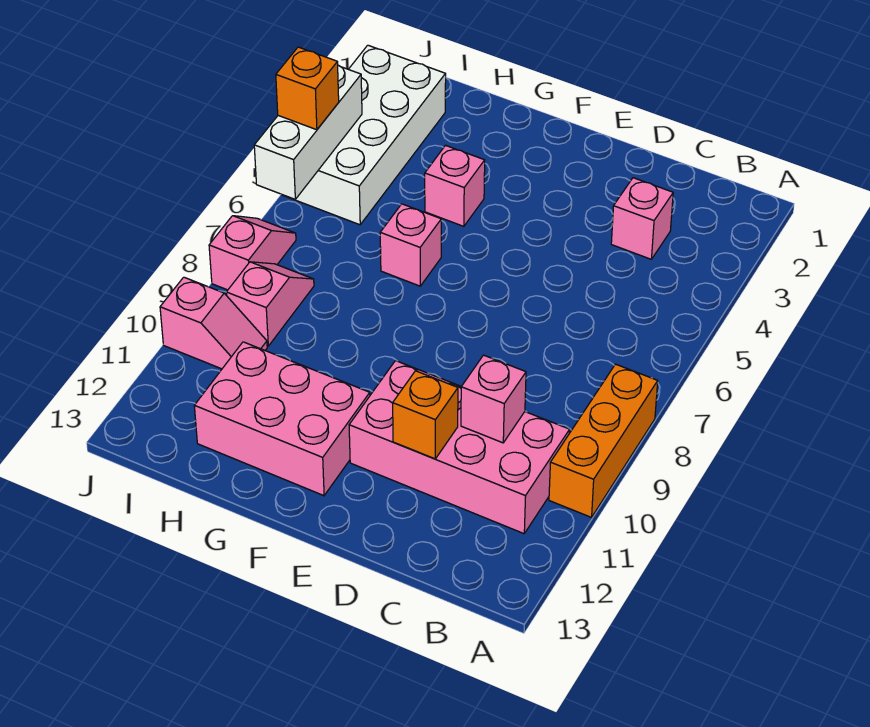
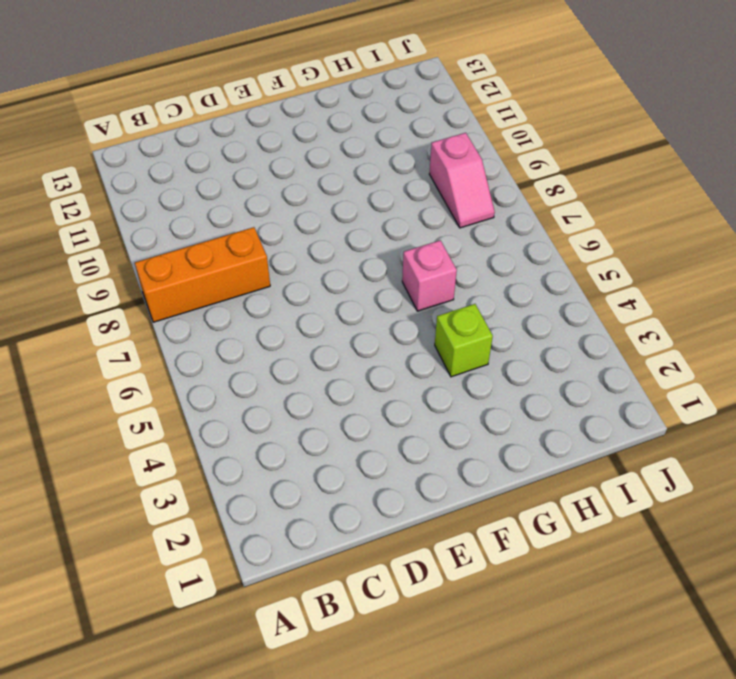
orange brick A8:C8 level 1 -> orange brick A8:A10 level 1
lime brick G4 level 1 -> pink brick G4 level 1
none -> pink brick B10:E11 level 1
none -> pink brick C3 level 1
none -> pink brick F11:H12 level 1

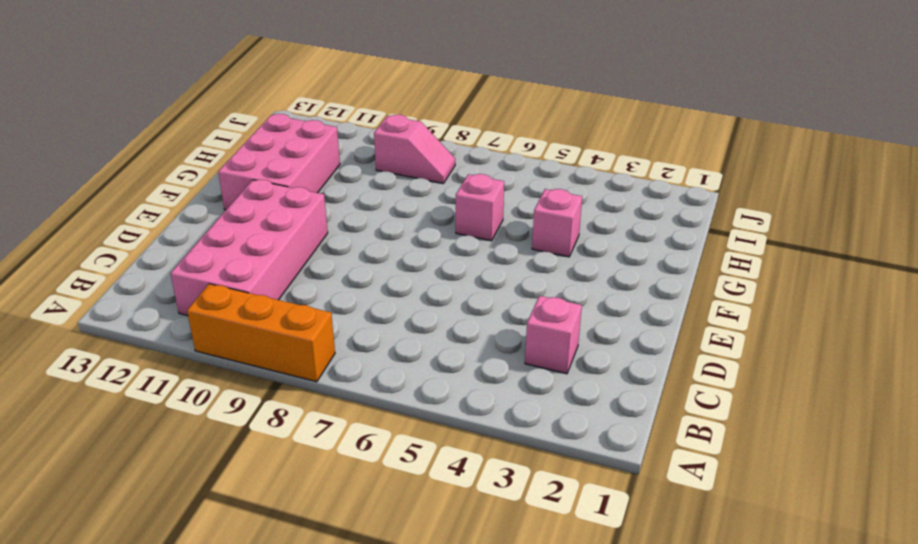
none -> white brick I2:J5 level 1
none -> pink slope I10:J10 level 1 top J
none -> pink slope J7:J8 level 1 top 8

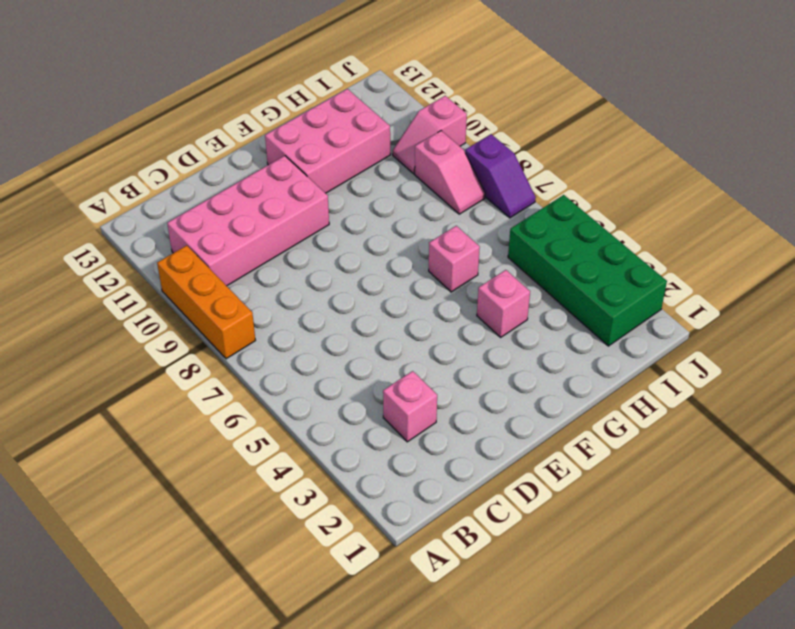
green brick I2:J5 level 1 -> white brick I2:J5 level 1
purple slope J7:J8 level 1 top 8 -> pink slope J7:J8 level 1 top 8
none -> pink brick C10 level 2
none -> orange brick D11 level 2
none -> white brick J4:J6 level 2

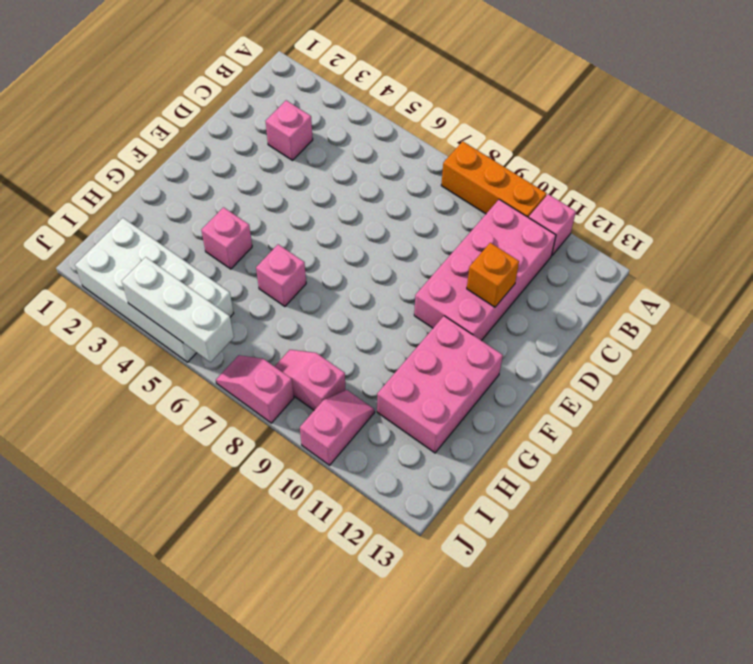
pink brick A11 level 1 -> pink brick C10 level 2
none -> orange brick J5 level 3

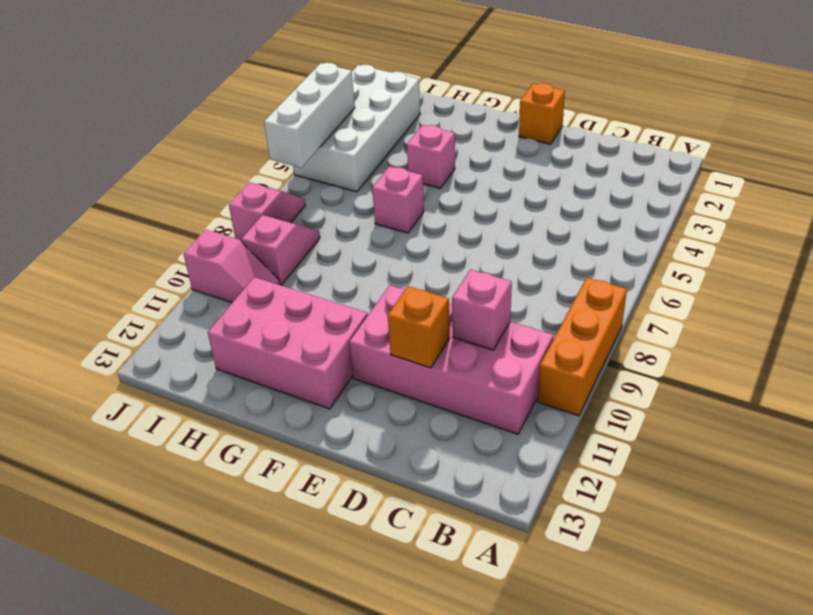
orange brick E1 level 1 -> orange brick J5 level 3
none -> pink brick C3 level 1

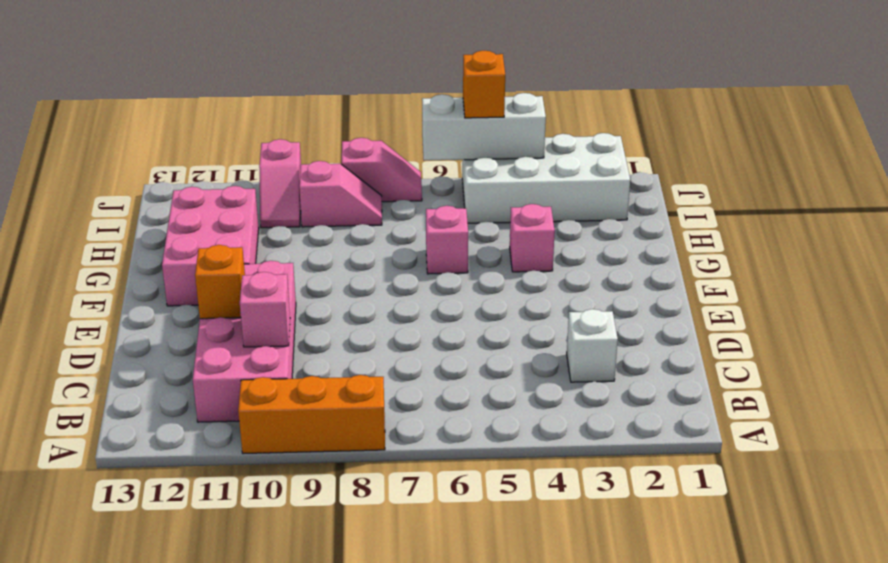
white brick C3 level 1 -> pink brick C3 level 1

